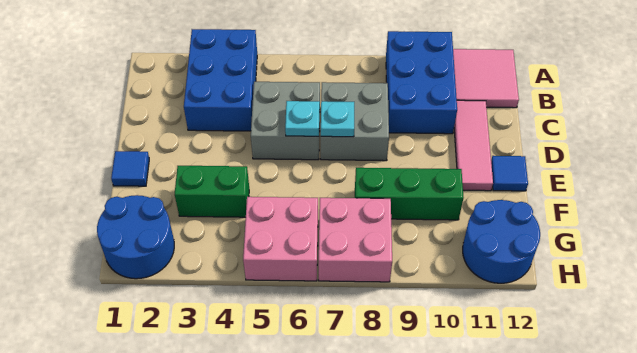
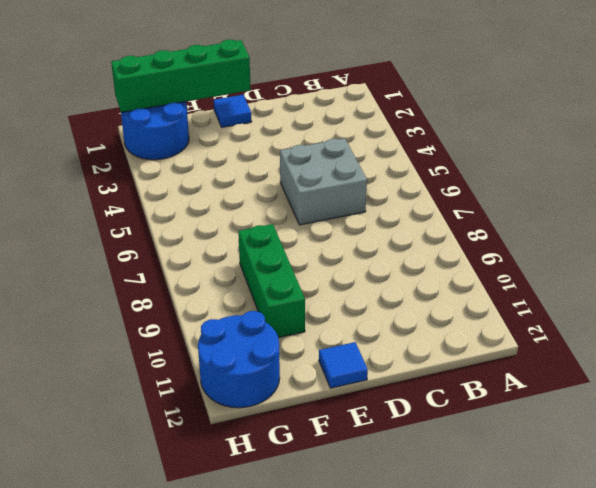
green brick E1:H1 level 2 -> none
none -> blue brick A3:C4 level 1
none -> blue brick A9:C10 level 1
none -> pink tile A11:B12 level 1

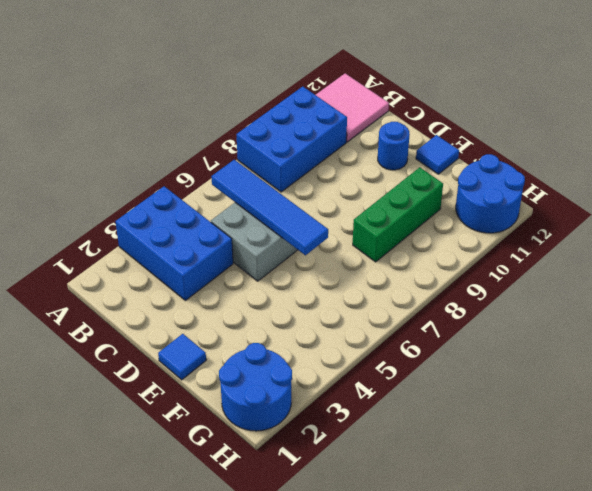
blue brick A8:B10 level 1 -> blue brick A9:C10 level 1
blue tile B6:E6 level 2 -> cyan plate D6 level 2
blue round brick D11 level 1 -> pink tile C11:E11 level 1
none -> grey brick C7:D8 level 1
none -> green brick F3:F4 level 1
none -> pink brick G5:H6 level 1

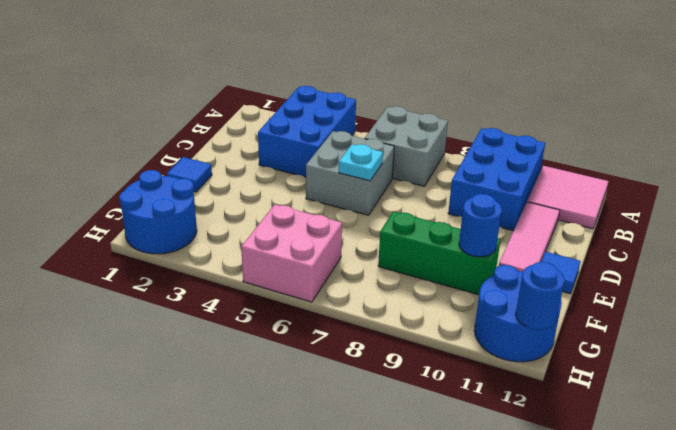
grey brick A6:B7 level 1 -> grey brick C7:D8 level 1
blue round brick F10 level 2 -> none
blue round brick H12 level 2 -> none
none -> green brick F3:F4 level 1
none -> pink brick G7:H8 level 1
none -> cyan plate D7 level 2

